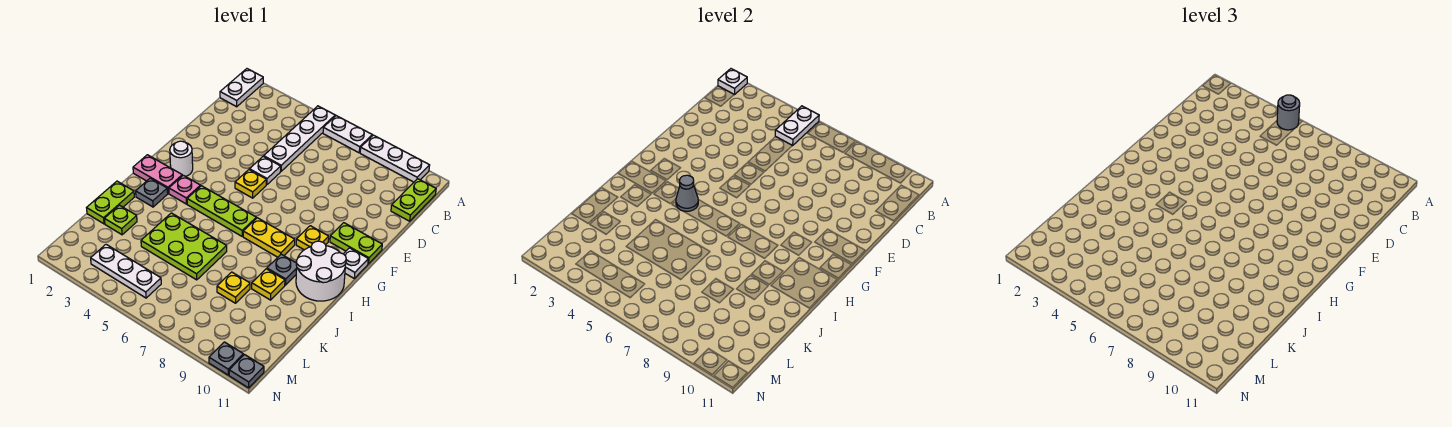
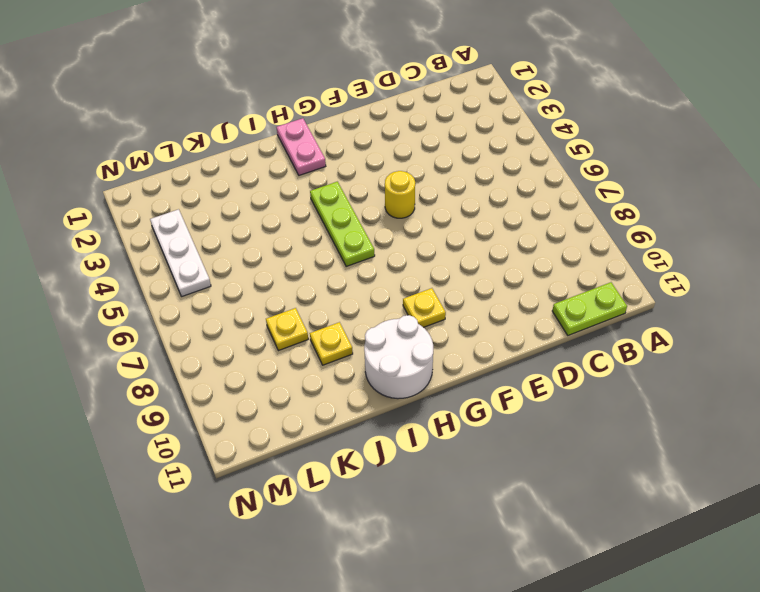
yellow round brick F5 level 1 -> yellow plate F5 level 1
none -> white plate A1:B1 level 1
none -> white plate A5:D5 level 1
none -> white plate A6:A7 level 1
none -> white plate A8:A10 level 1

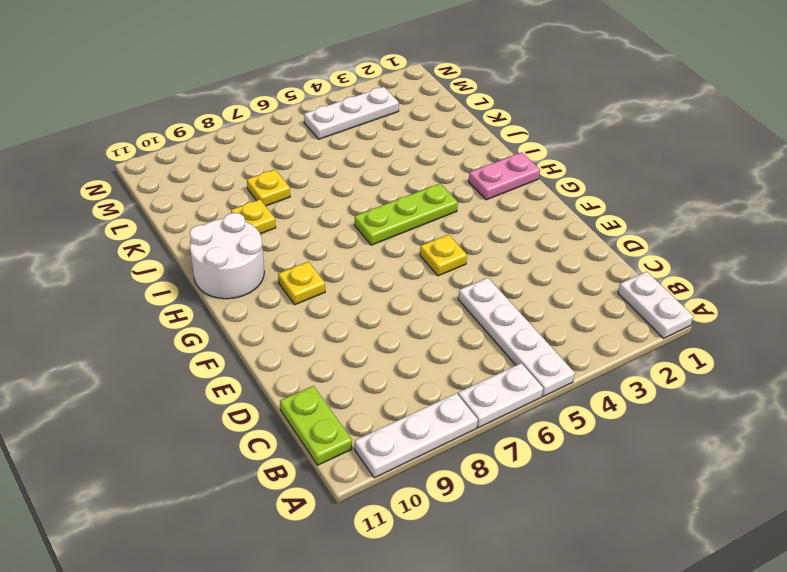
none -> white plate E5 level 1
none -> lime plate F10:F11 level 1
none -> white round brick G2 level 1
none -> white plate G11 level 1

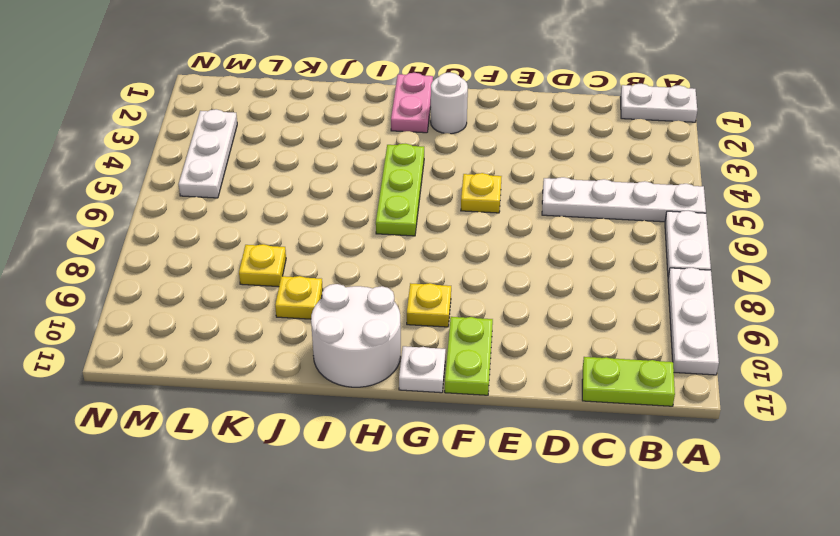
none -> white plate E5 level 1
none -> pink plate H3 level 1
none -> yellow plate H7:H8 level 1
none -> grey plate I2 level 1

